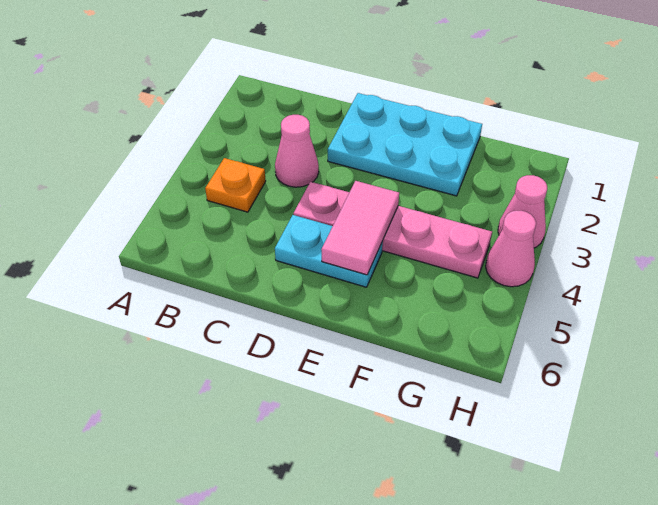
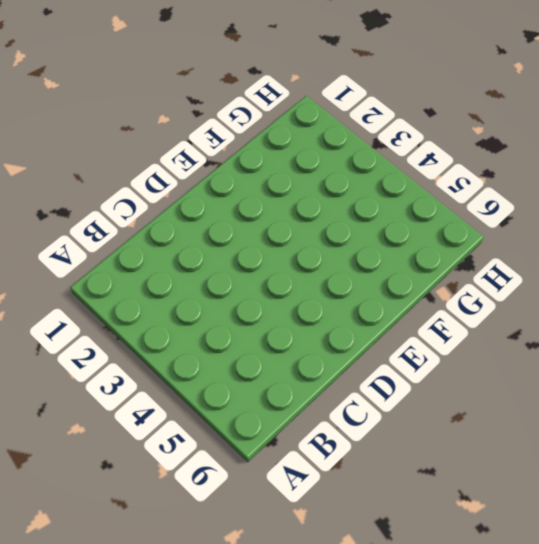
none -> orange plate B4 level 1
none -> pink cone C3 level 1

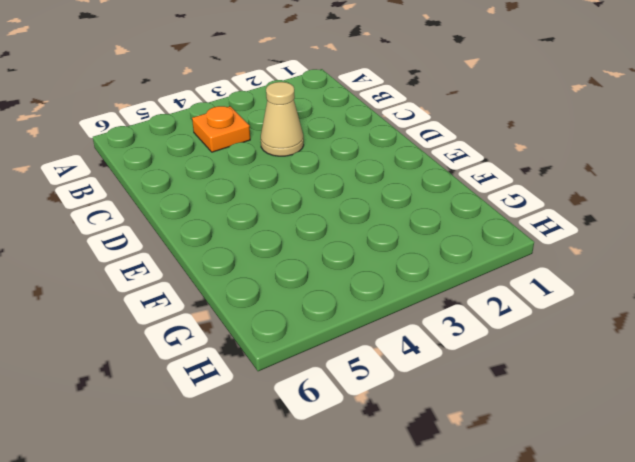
tan cone C3 level 1 -> pink cone C3 level 1
none -> cyan plate D1:F2 level 1
none -> pink plate D4:G4 level 1

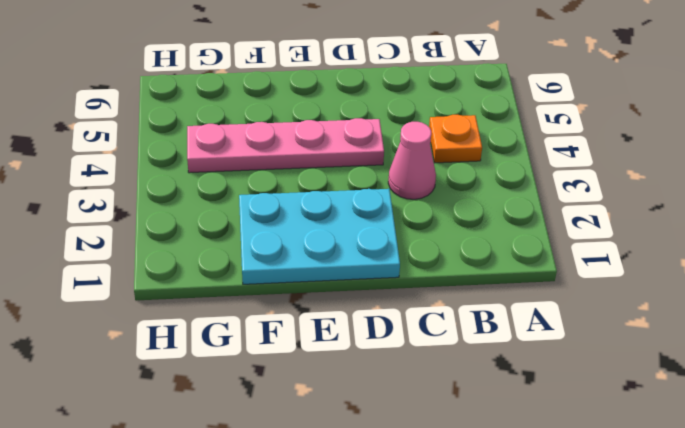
none -> cyan plate D5:E5 level 1
none -> pink cone H3 level 1

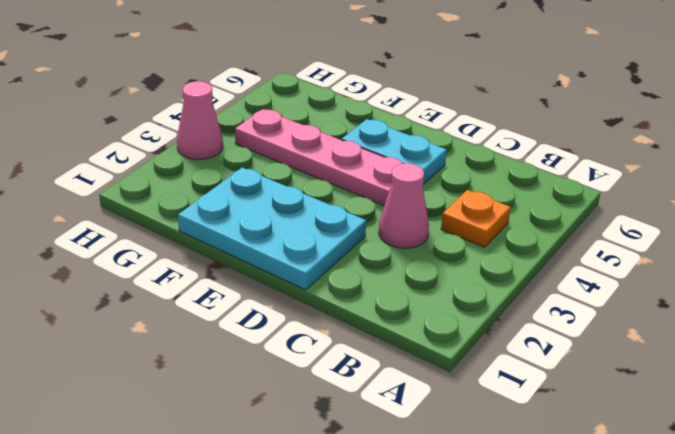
none -> pink cone H4 level 1
none -> pink tile E4:E5 level 2

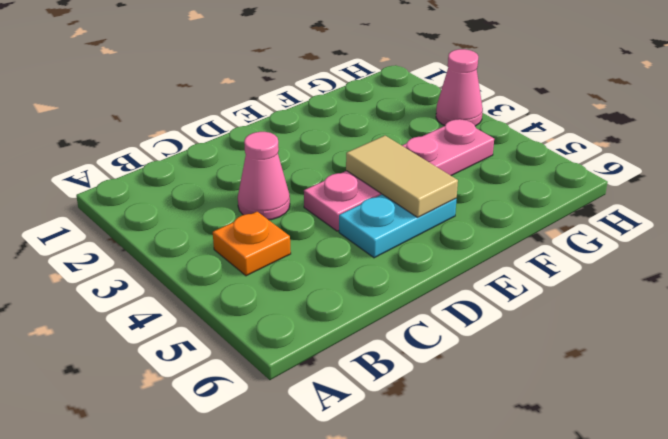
tan tile E4:E5 level 2 -> pink tile E4:E5 level 2
none -> cyan plate D1:F2 level 1
none -> pink cone H4 level 1

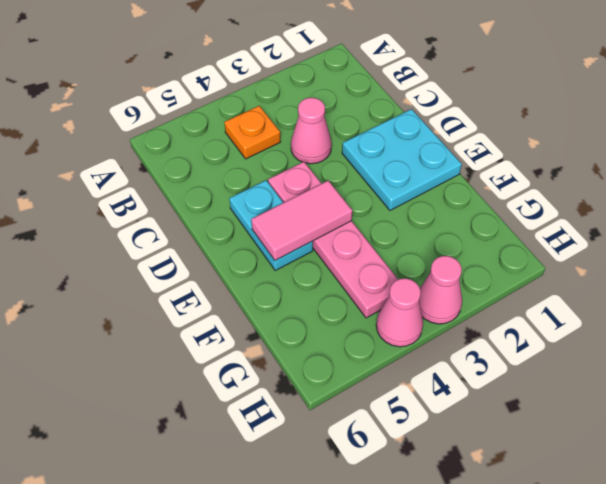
cyan plate D1:E2 level 1 -> cyan plate D1:F2 level 1

